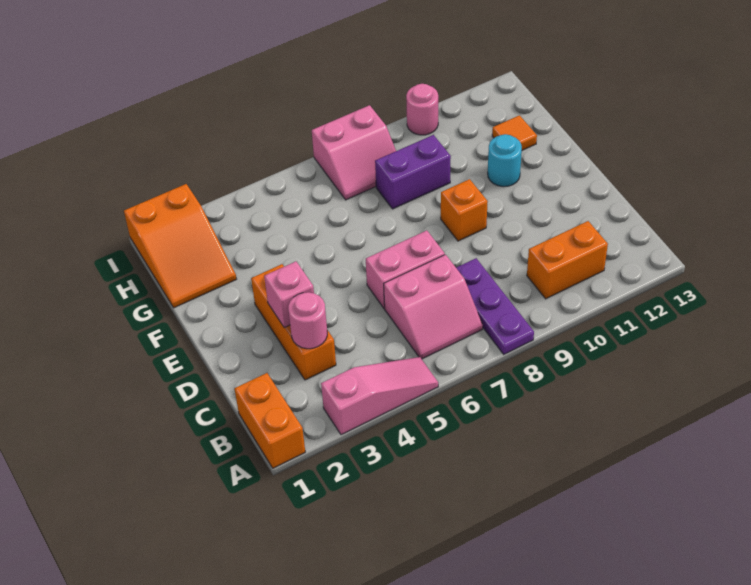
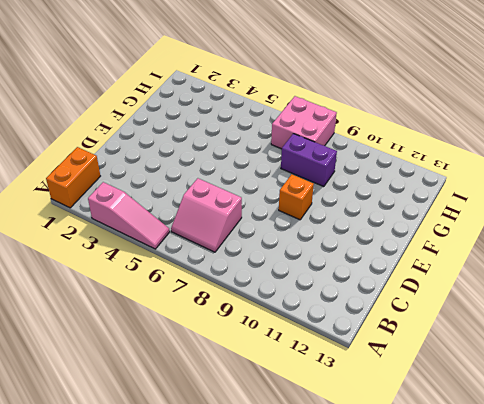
pink brick H7:I8 level 1 -> pink slope H7:I8 level 1 top I
none -> purple plate A8:C8 level 1
none -> orange brick B10:B11 level 1
none -> orange brick C3:E3 level 1

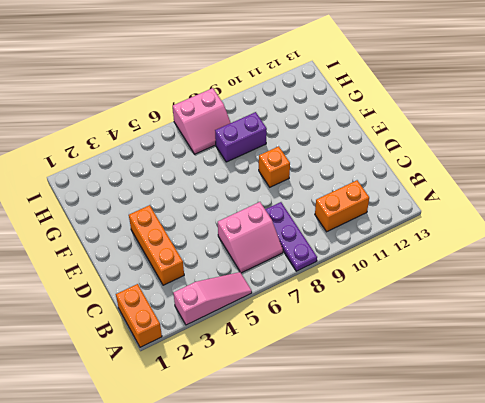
none -> pink brick D6:D7 level 1
none -> cyan round brick F11 level 1
none -> orange slope G1:I2 level 1 top I

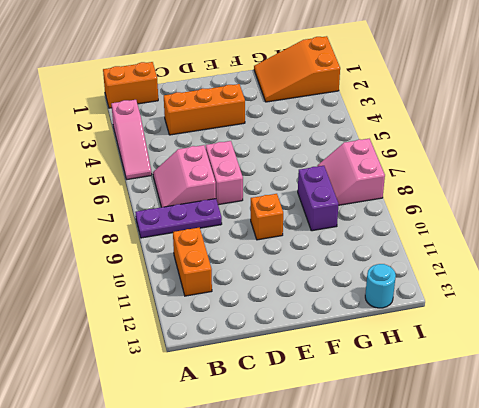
cyan round brick H13 level 1 -> cyan round brick F11 level 1
none -> orange tile G12 level 1
none -> pink round brick I10 level 1
none -> pink round brick C3 level 2

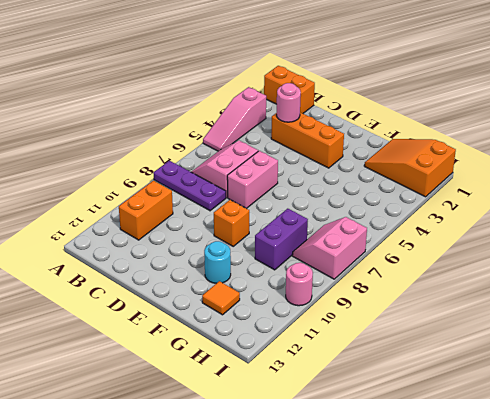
none -> pink brick D3 level 2

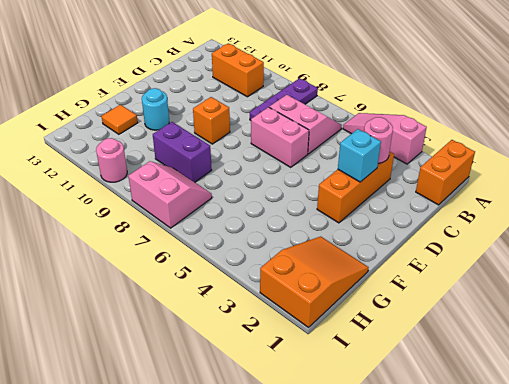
cyan brick D3 level 2 -> pink brick D3 level 2

